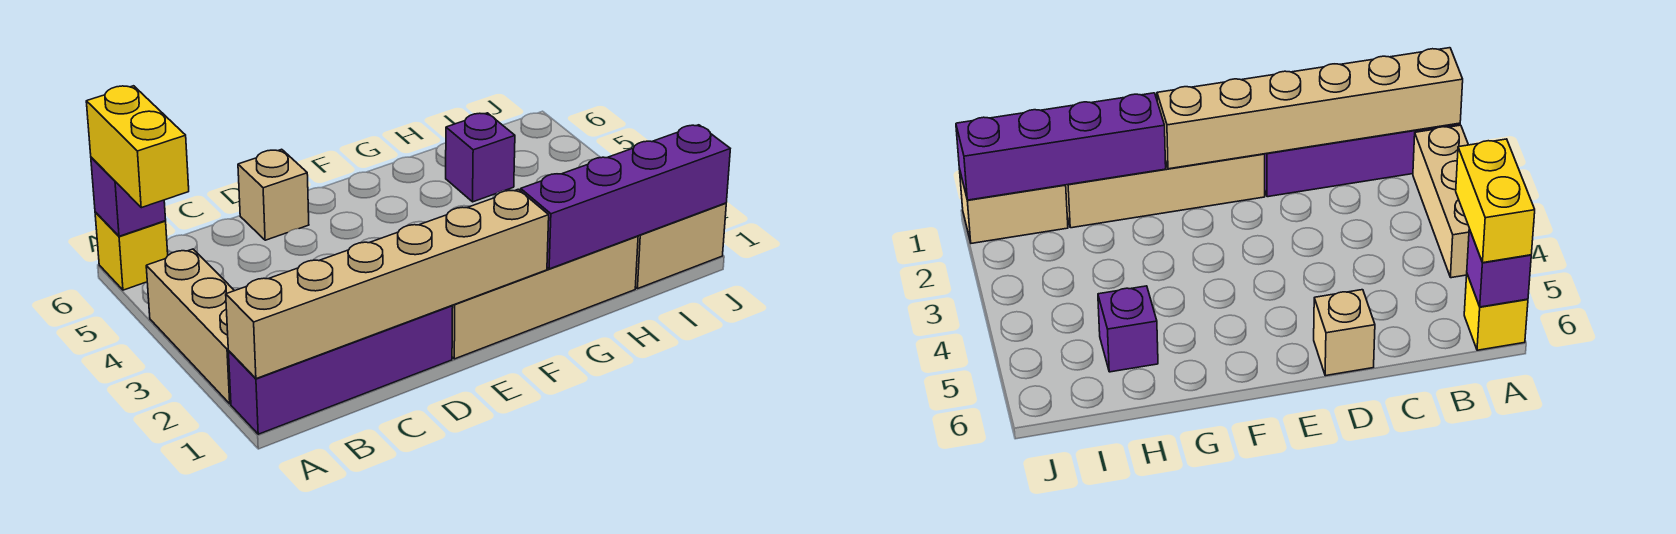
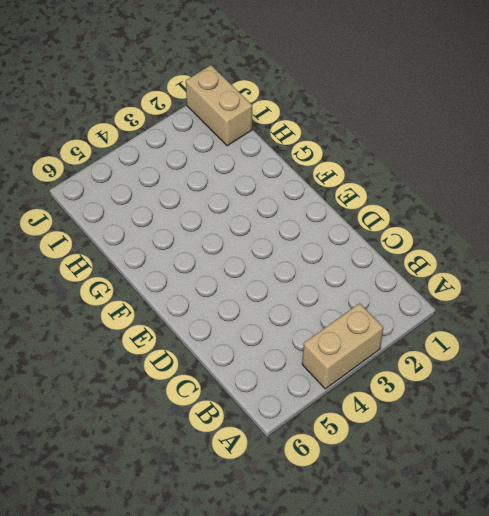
tan brick A3:A4 level 1 -> tan brick A2:A4 level 1
none -> purple brick A1:D1 level 1
none -> yellow brick A6 level 1

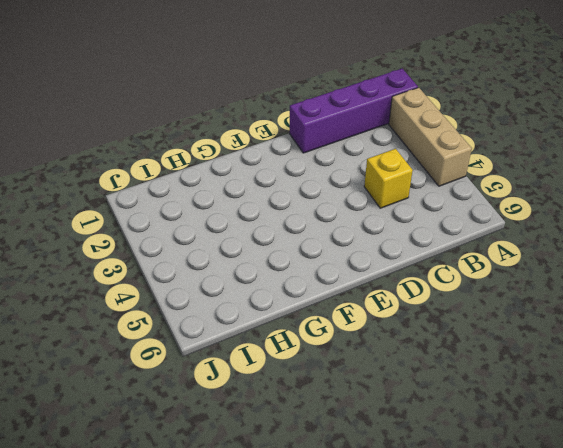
yellow brick C4 level 1 -> yellow brick A6 level 1
none -> tan brick D6 level 1
none -> tan brick E1:H1 level 1

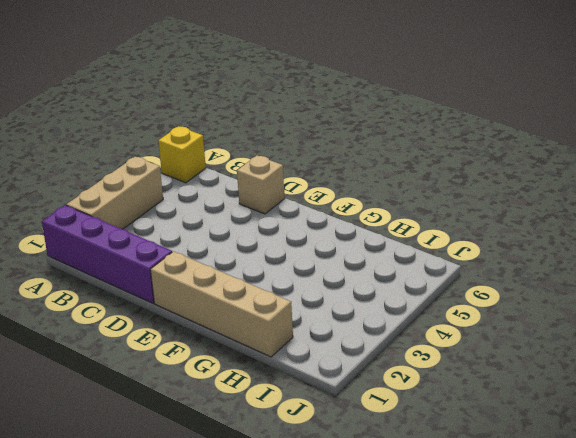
none -> purple brick H5 level 1
none -> tan brick I1:J1 level 1

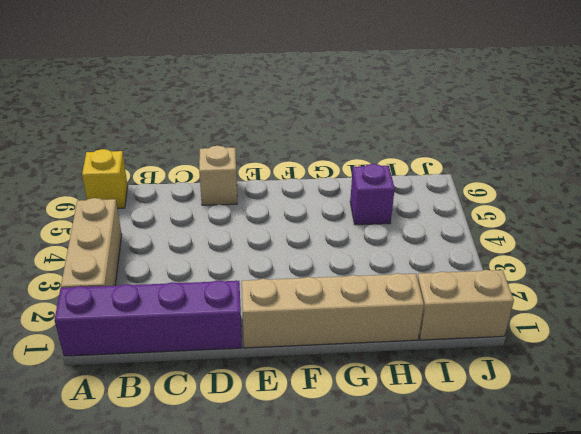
none -> tan brick A1:F1 level 2
none -> purple brick A6 level 2

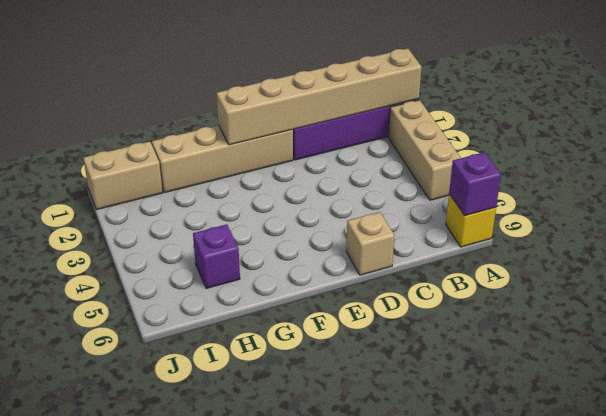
none -> purple brick G1:J1 level 2
none -> yellow brick A5:A6 level 3

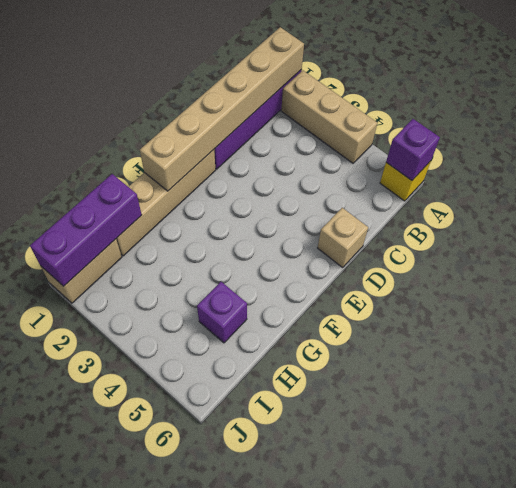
purple brick H1:J1 level 2 -> purple brick G1:J1 level 2
none -> yellow brick A5:A6 level 3

